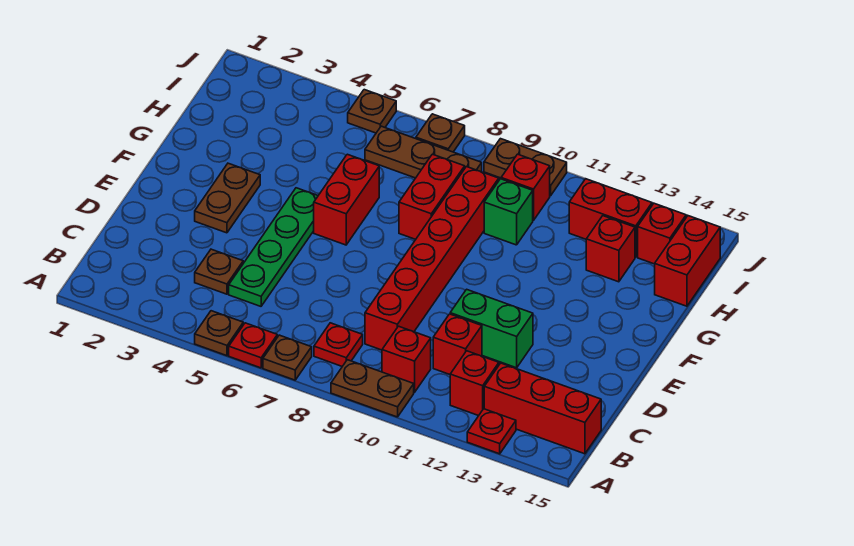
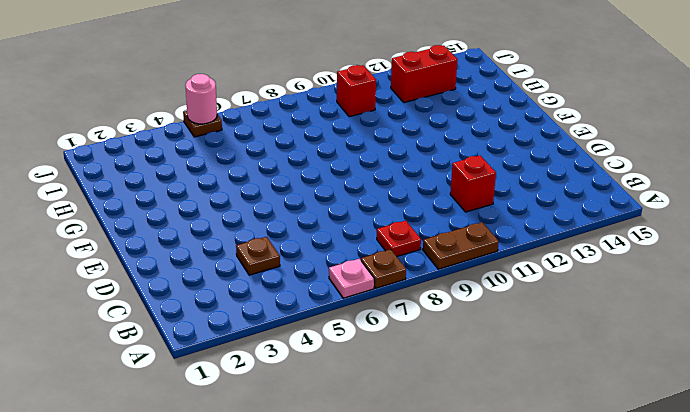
pink plate A6 level 1 -> red plate A6 level 1
pink round brick J5 level 2 -> none
none -> brown plate A5 level 1
none -> red plate A13 level 1
none -> red brick B10 level 1

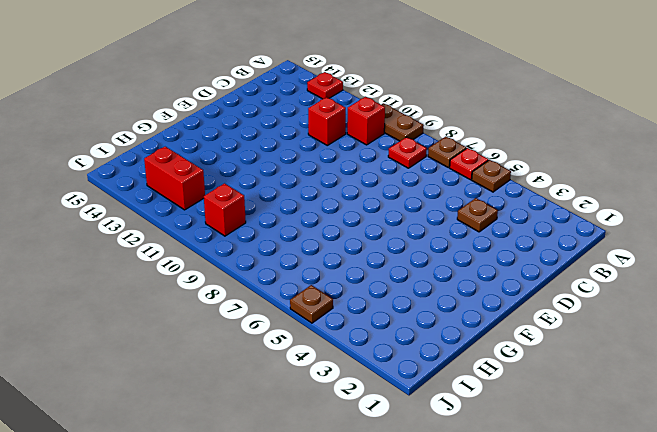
none -> red brick B12 level 1
none -> red brick B13:B15 level 1
none -> green plate C5:F5 level 1

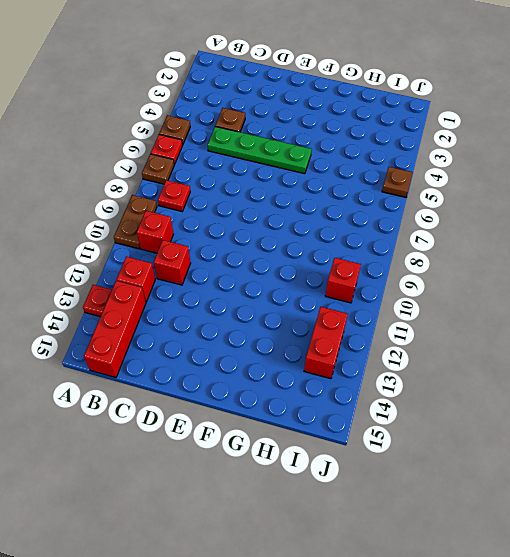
none -> red brick C9:H9 level 1
none -> green brick D11:D12 level 1
none -> brown plate E3:F3 level 1

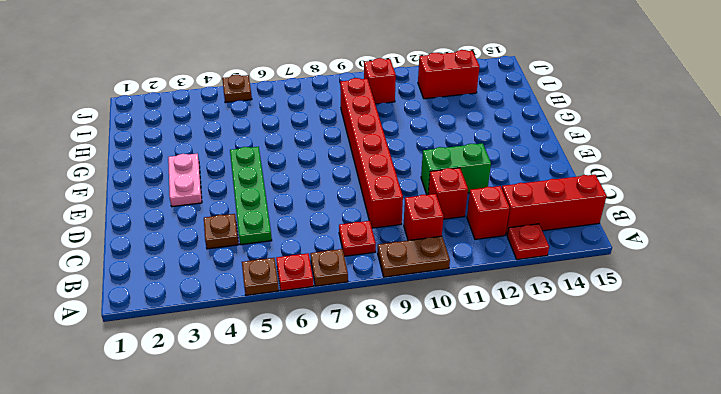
pink plate E3:F3 level 1 -> brown plate E3:F3 level 1
none -> red brick F6:G6 level 1
none -> red brick G8:H8 level 1
none -> green brick H10 level 1

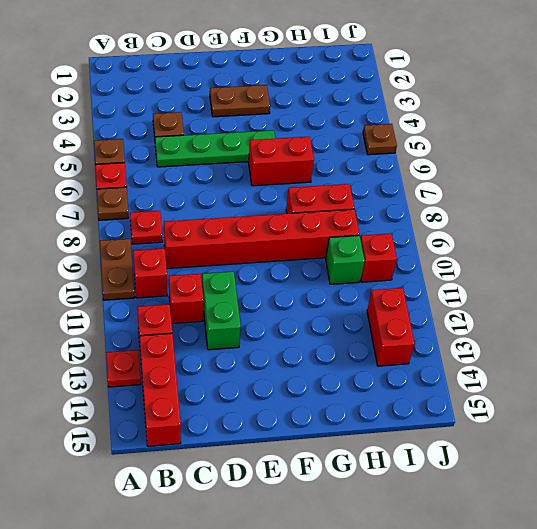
none -> red brick H13 level 1
none -> red brick H15:I15 level 1
none -> brown plate I6:I8 level 1

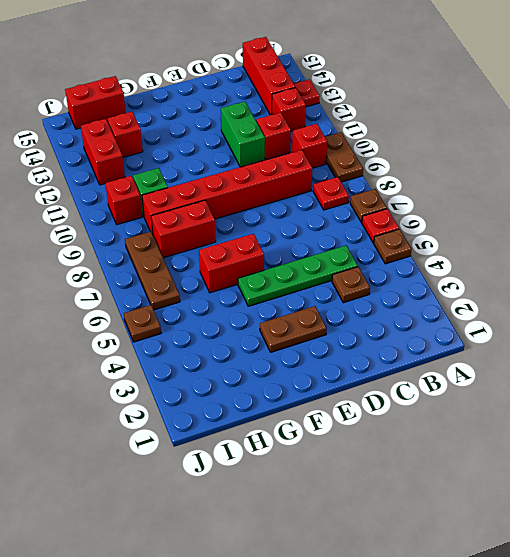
none -> red brick I14 level 1
none -> brown plate J7 level 1
none -> brown plate J9:J10 level 1

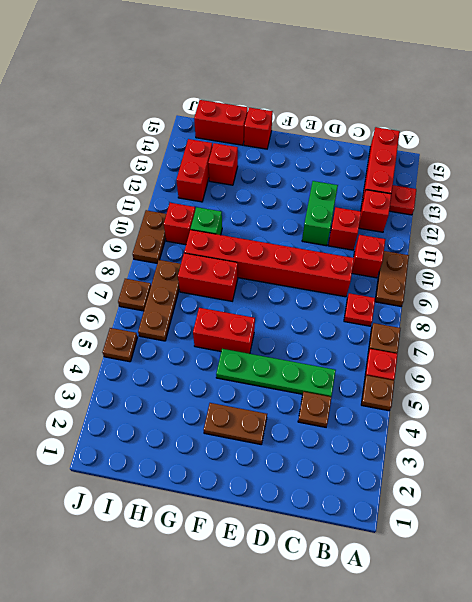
red brick G15 level 1 -> red brick I14 level 1

